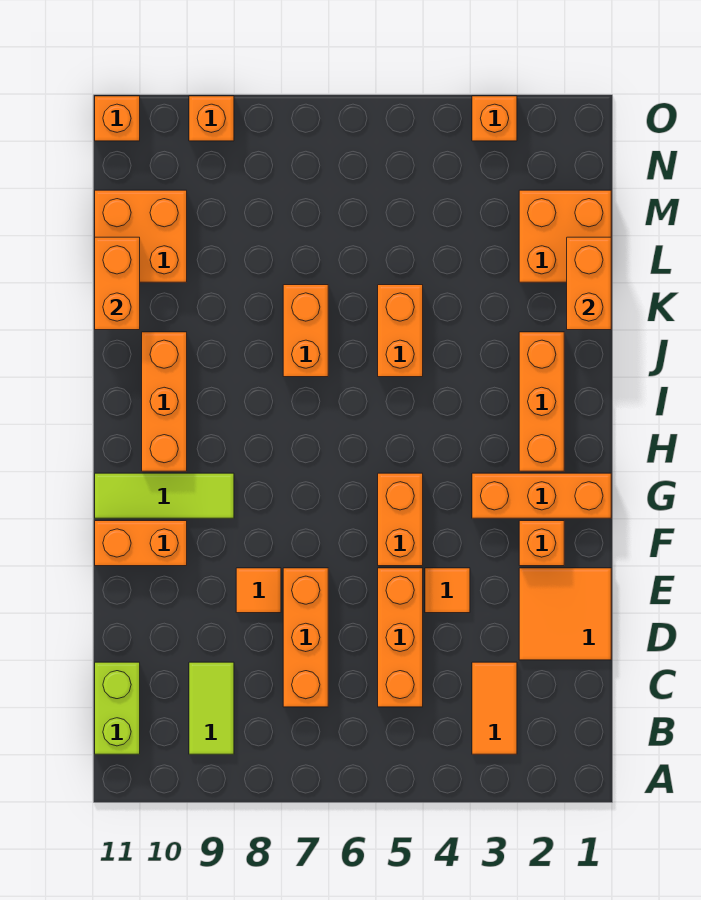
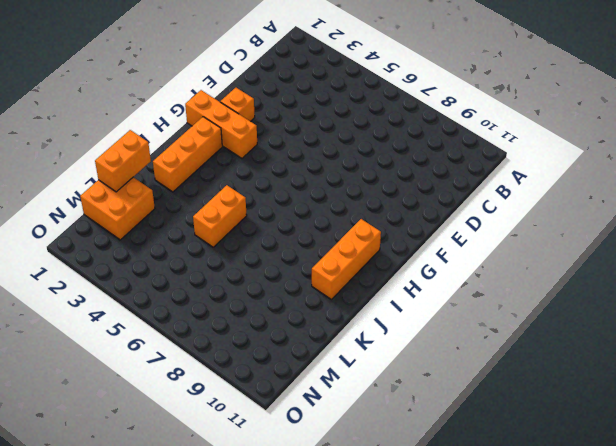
none -> orange tile B3:C3 level 1
none -> lime tile B9:C9 level 1
none -> lime brick B11:C11 level 1

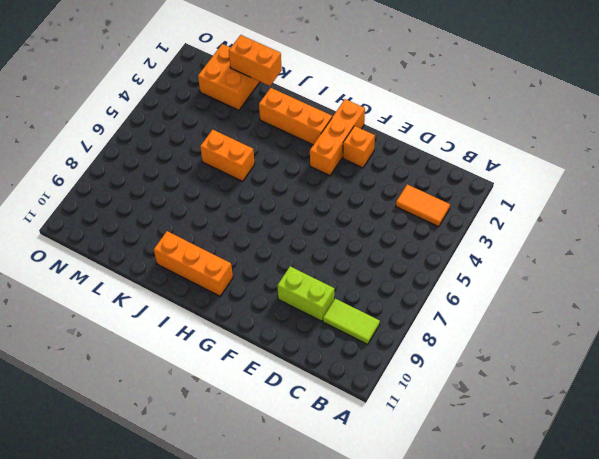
lime brick D9:E9 level 1 -> lime brick B11:C11 level 1
none -> orange brick C5:E5 level 1
none -> orange brick C7:E7 level 1
none -> orange tile D1:E2 level 1

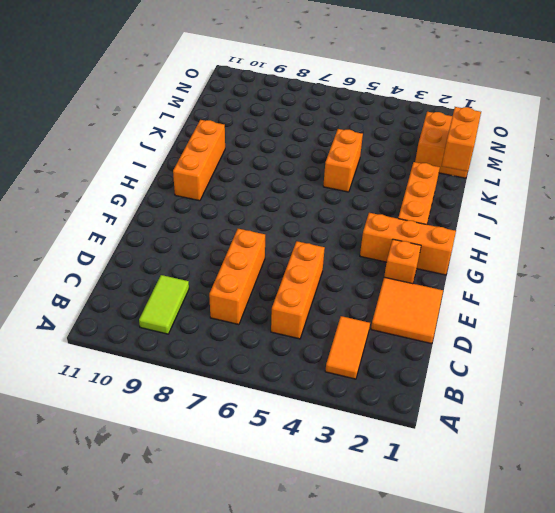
none -> lime brick B11:C11 level 1
none -> orange tile E4 level 1
none -> orange tile E8 level 1

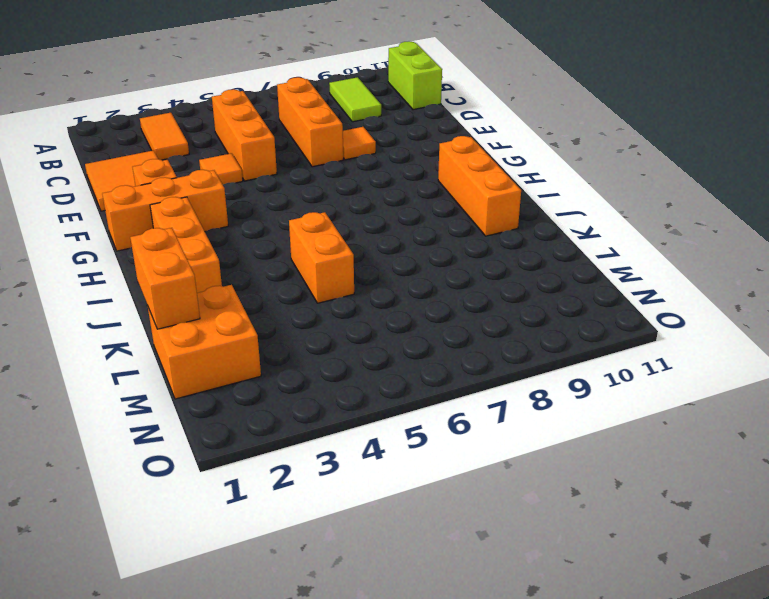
none -> orange brick F5:G5 level 1
none -> orange brick F10:F11 level 1
none -> lime tile G9:G11 level 1

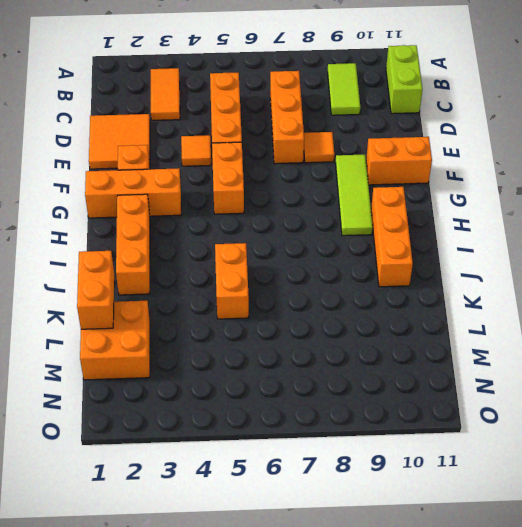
lime tile F9:H9 level 1 -> lime tile G9:G11 level 1
none -> orange brick J7:K7 level 1
none -> orange brick L10:M11 level 1
none -> orange brick O3 level 1

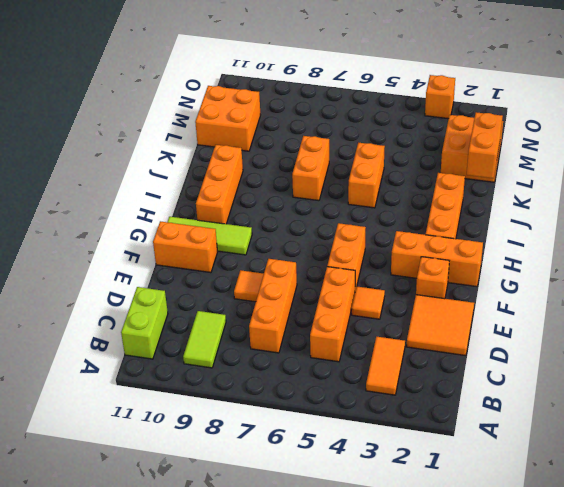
none -> orange brick O9 level 1
none -> orange brick O11 level 1
none -> orange brick K11:L11 level 2

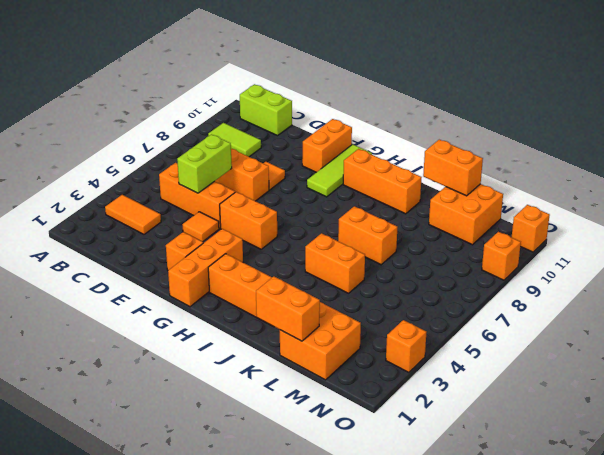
lime brick D5:D6 level 2 -> none
none -> orange tile D1:E2 level 1

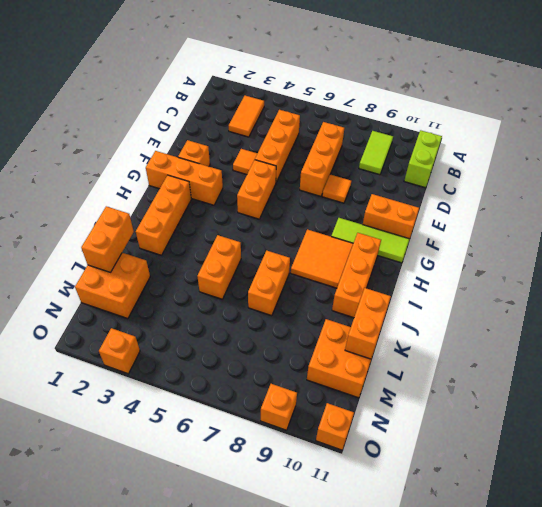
orange tile H8:I9 level 1 -> orange tile D1:E2 level 1

